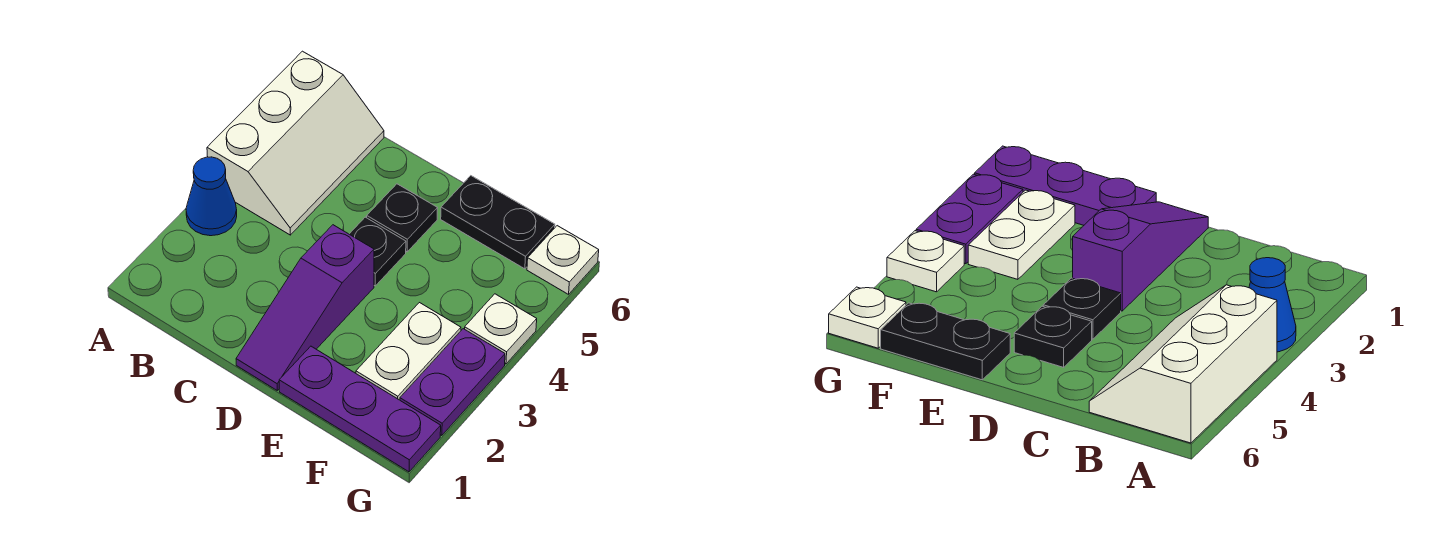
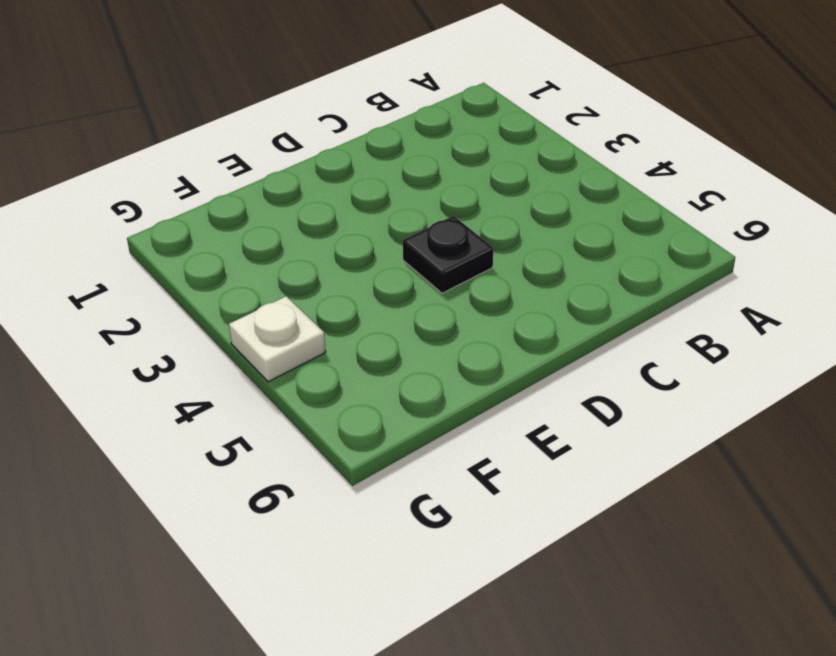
none -> blue cone A3 level 1
none -> white slope A4:B6 level 1 top A

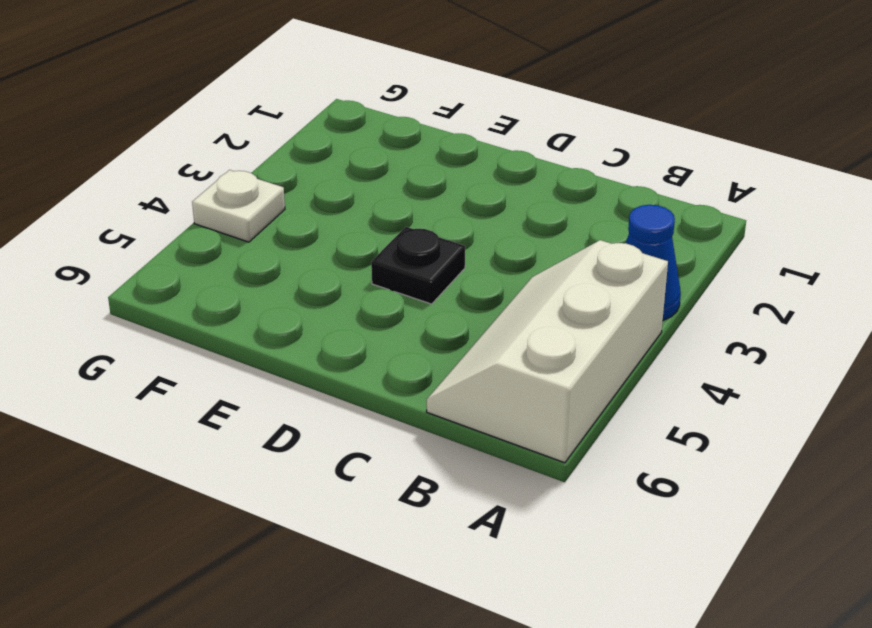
none -> purple slope D1:D3 level 1 top 3
none -> black plate D5 level 1

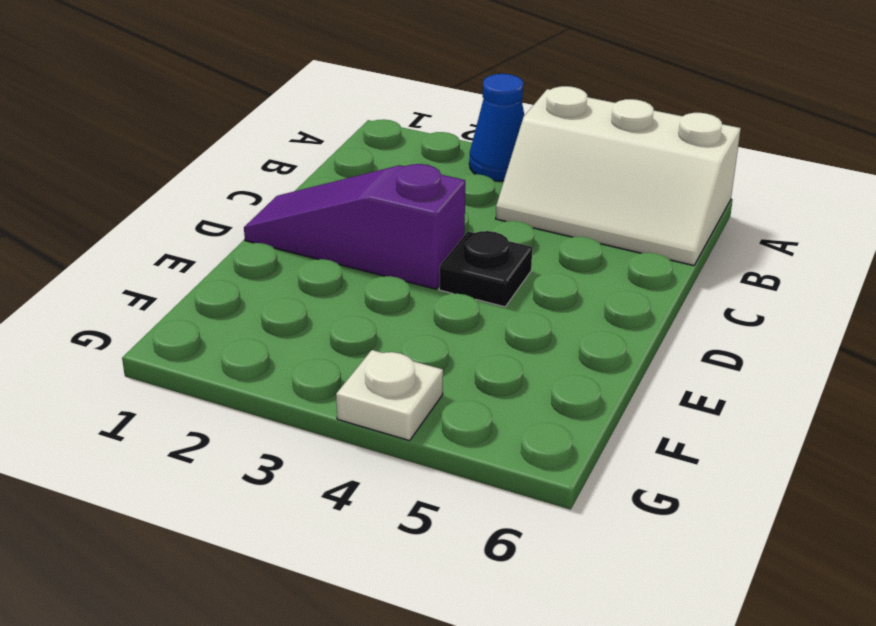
none -> black plate D5 level 1
none -> purple plate E1:G1 level 1

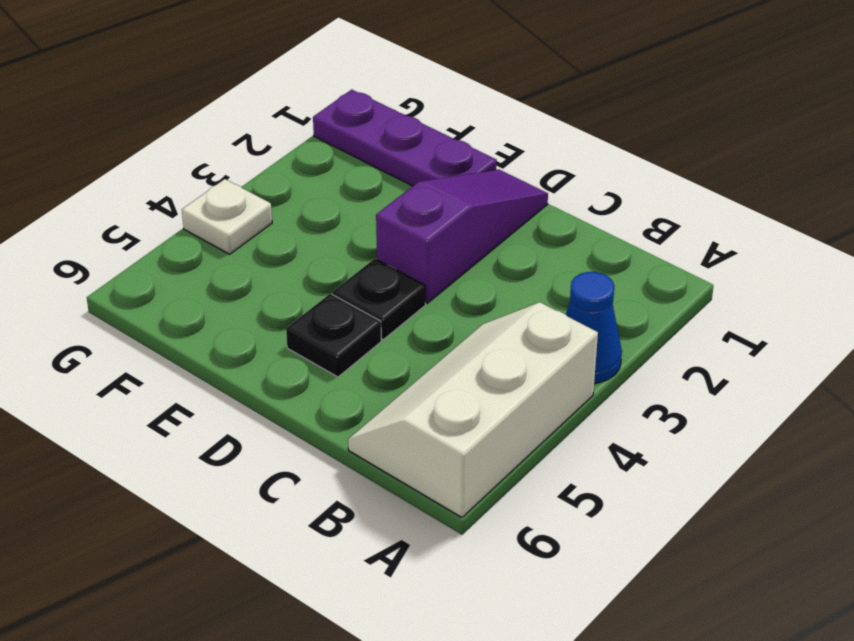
none -> black plate E6:F6 level 1
none -> white plate F2:F3 level 1

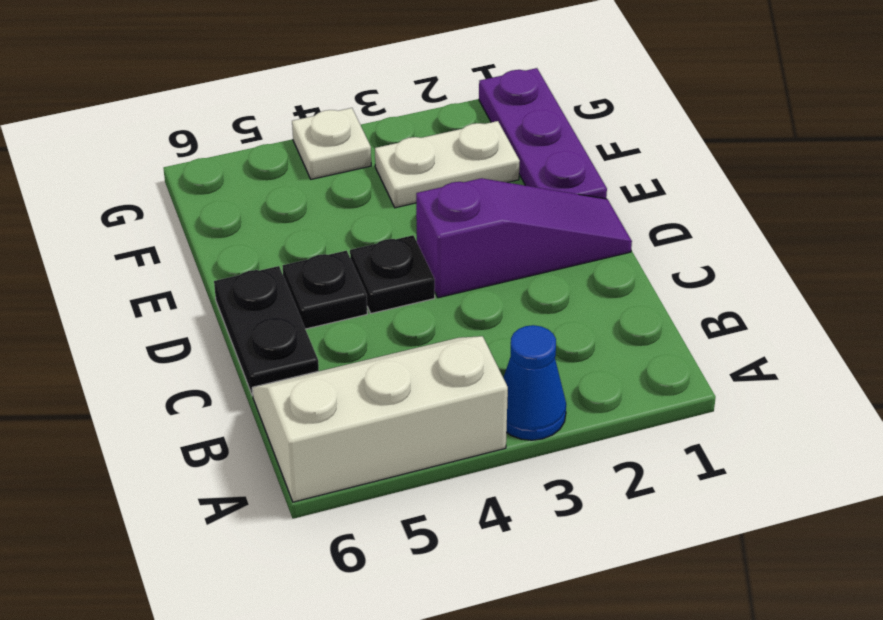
black plate C6:D6 level 1 -> black plate E6:F6 level 1
none -> purple plate G2:G3 level 1
none -> white plate G6 level 1

